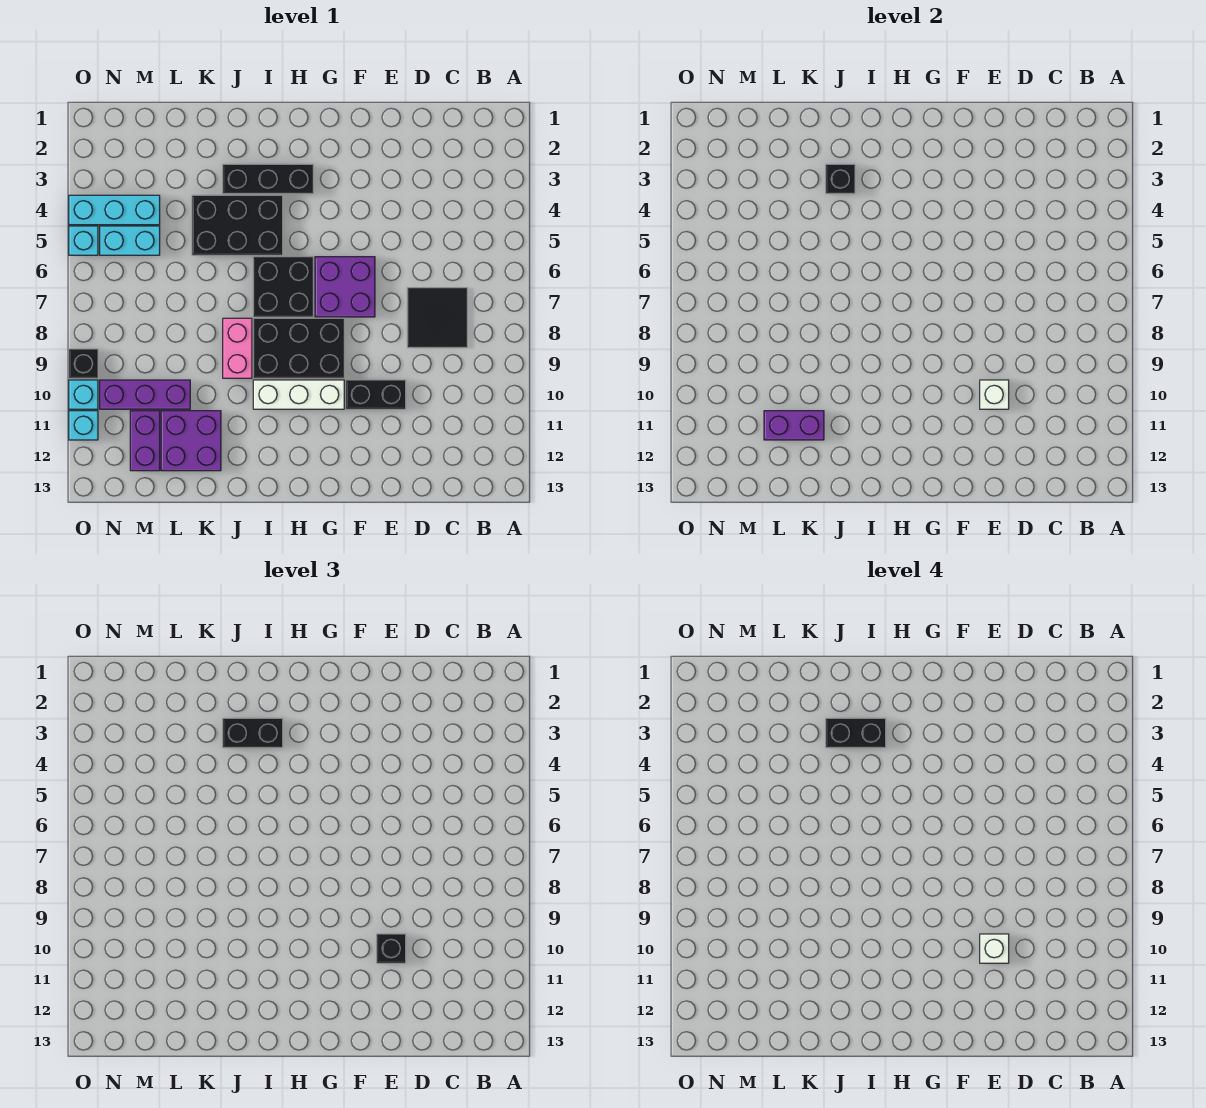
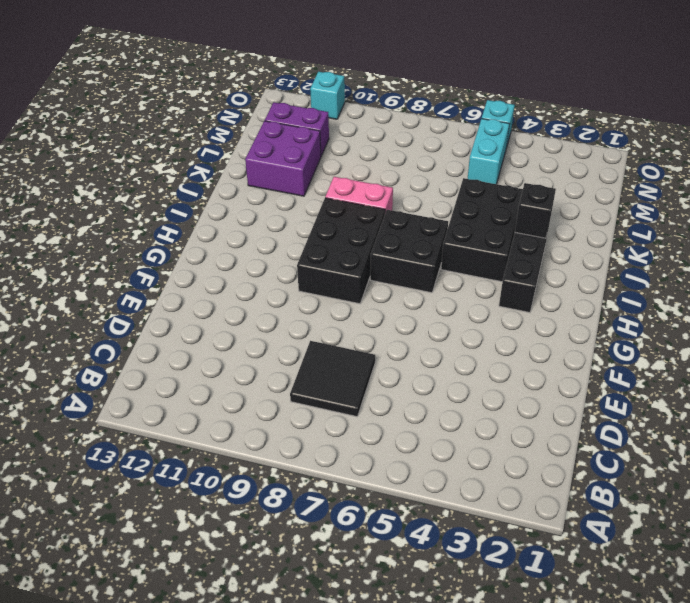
none -> black brick E10:F10 level 1
none -> purple brick F6:G7 level 1
none -> white brick G10:I10 level 1

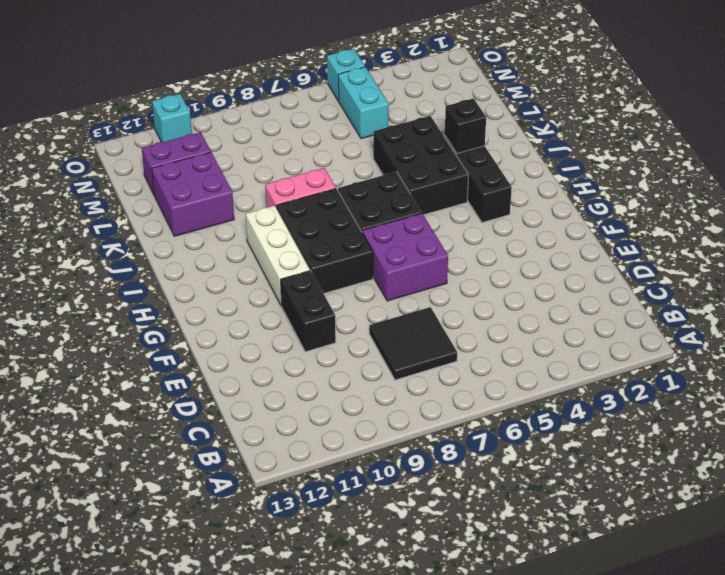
none -> purple brick L10:N10 level 1
none -> cyan brick M4:O4 level 1
none -> black brick O9 level 1

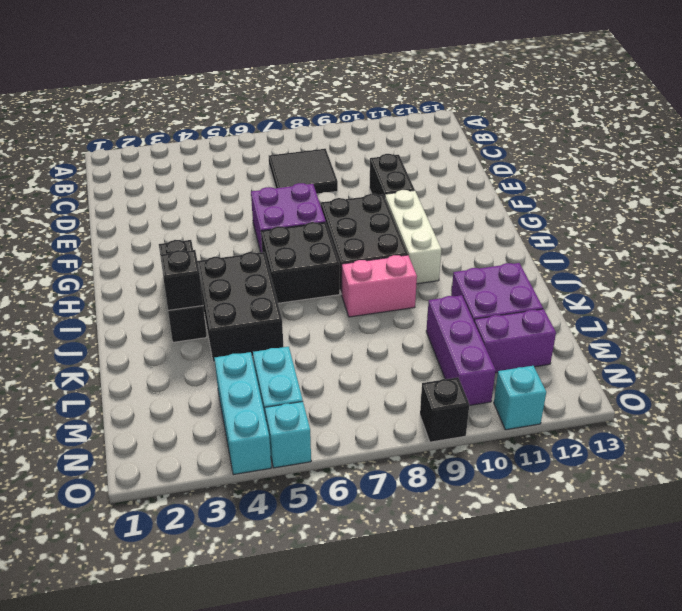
none -> cyan brick O10 level 1
none -> white brick E10 level 2
none -> purple brick K11:L11 level 2

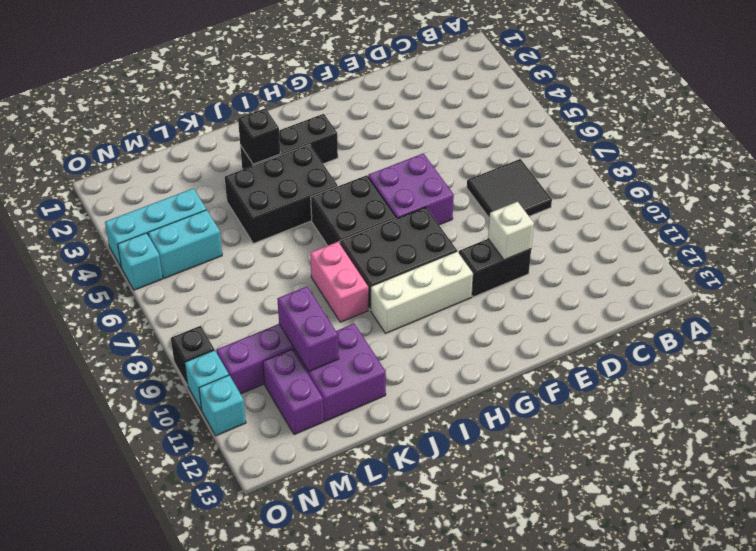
purple brick L10:L11 level 2 -> purple brick K11:L11 level 2
none -> black brick E10 level 3
none -> black brick I3:J3 level 3
none -> white brick E10 level 4

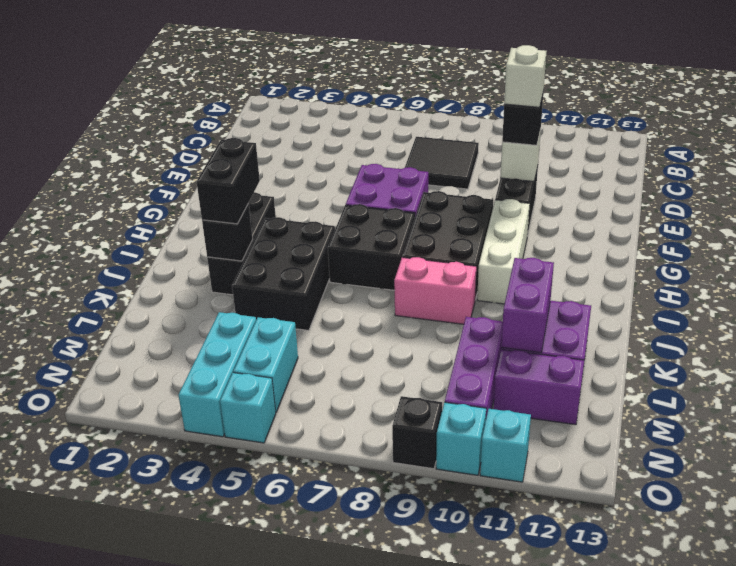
none -> black brick I3:J3 level 4

